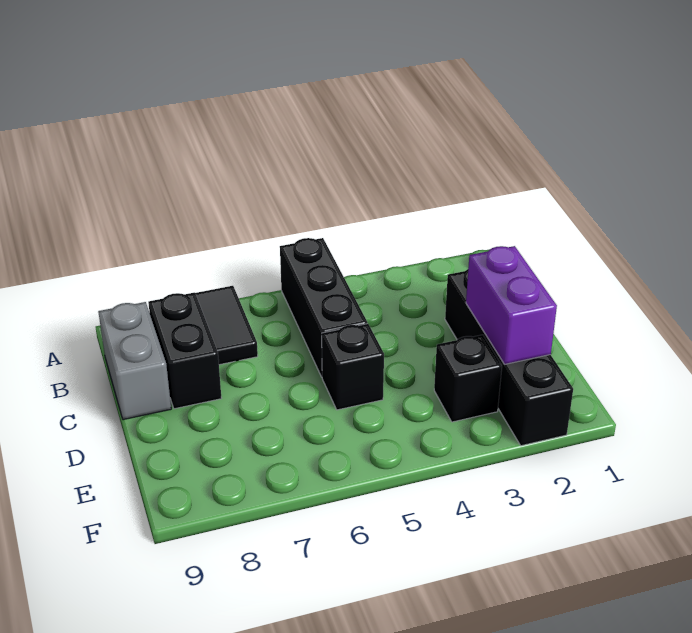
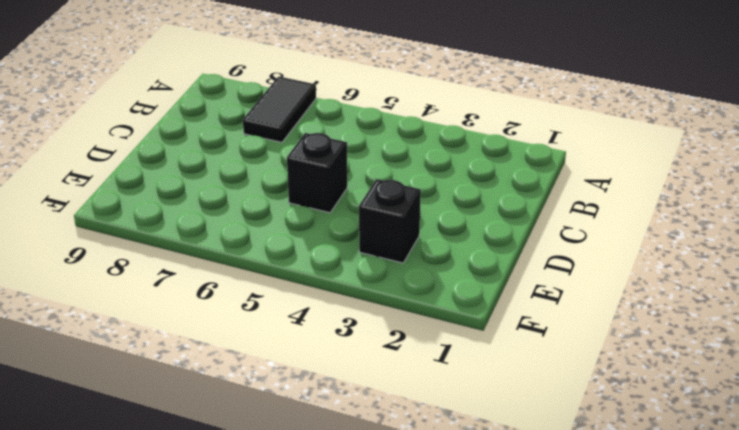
none -> black brick A5:C5 level 1
none -> black brick B8:C8 level 1

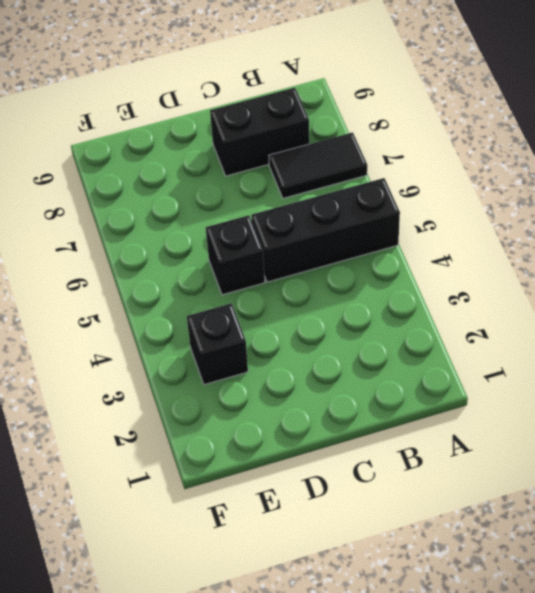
none -> grey brick B9:C9 level 1
none -> black brick C2:F2 level 1

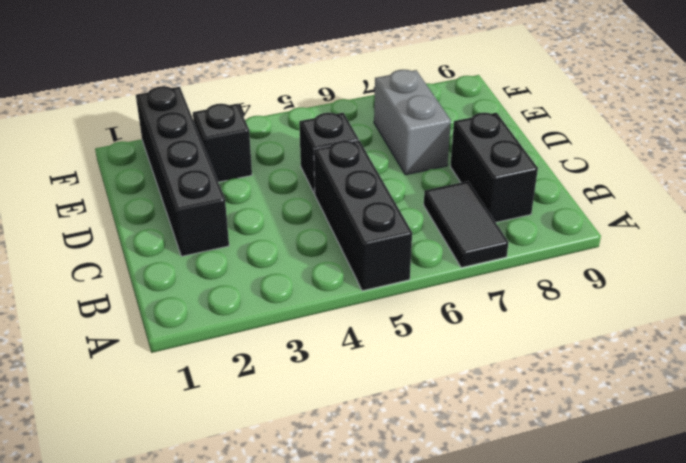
grey brick D7:E7 level 1 -> grey brick B9:C9 level 1
none -> purple brick D2:E2 level 2

